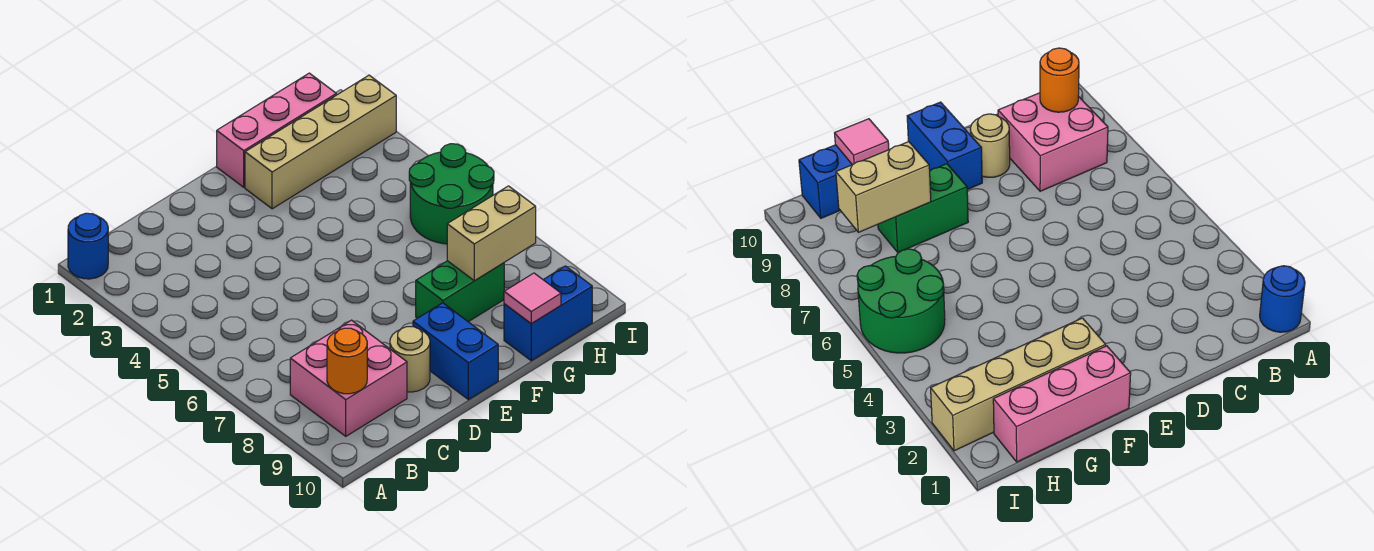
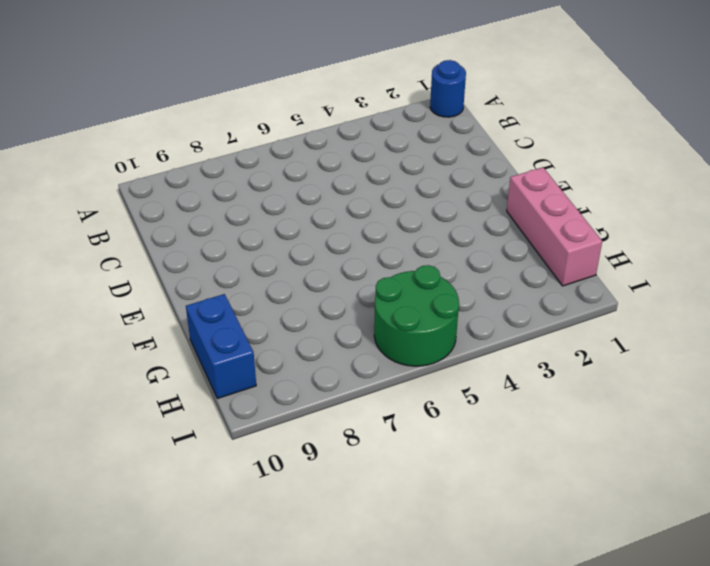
none -> pink brick B8:C9 level 1
none -> tan round brick D9 level 1
none -> blue brick E9:E10 level 1

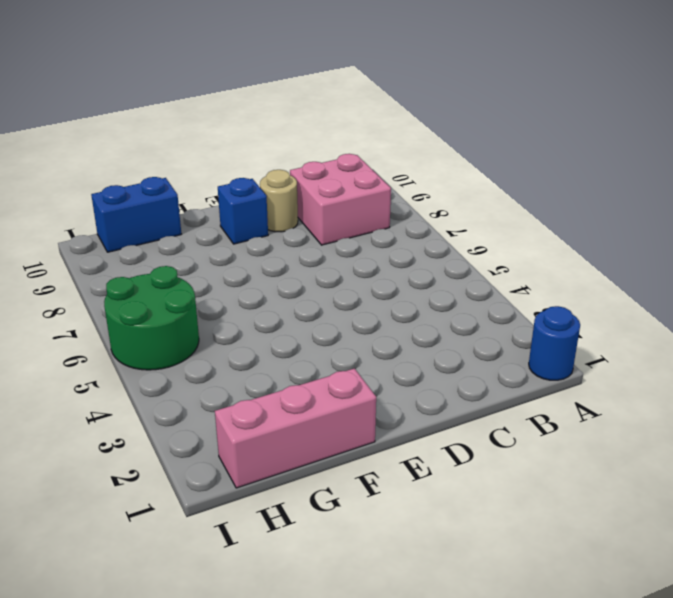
blue brick E9 level 1 -> blue brick E9:E10 level 1
none -> tan brick F2:I2 level 1
none -> green brick F8:G8 level 1
none -> orange round brick B9 level 2

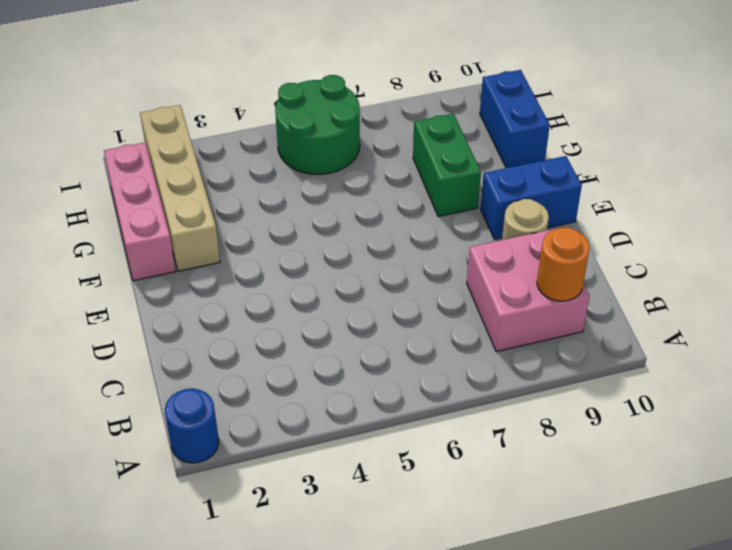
none -> tan brick G8:H8 level 2
none -> pink tile G10 level 2

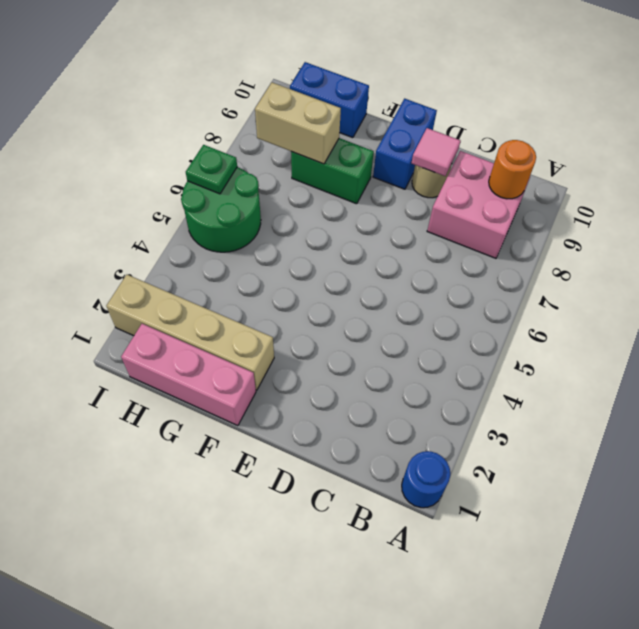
pink tile D9 level 2 -> pink tile G10 level 2
green plate I6 level 2 -> none

